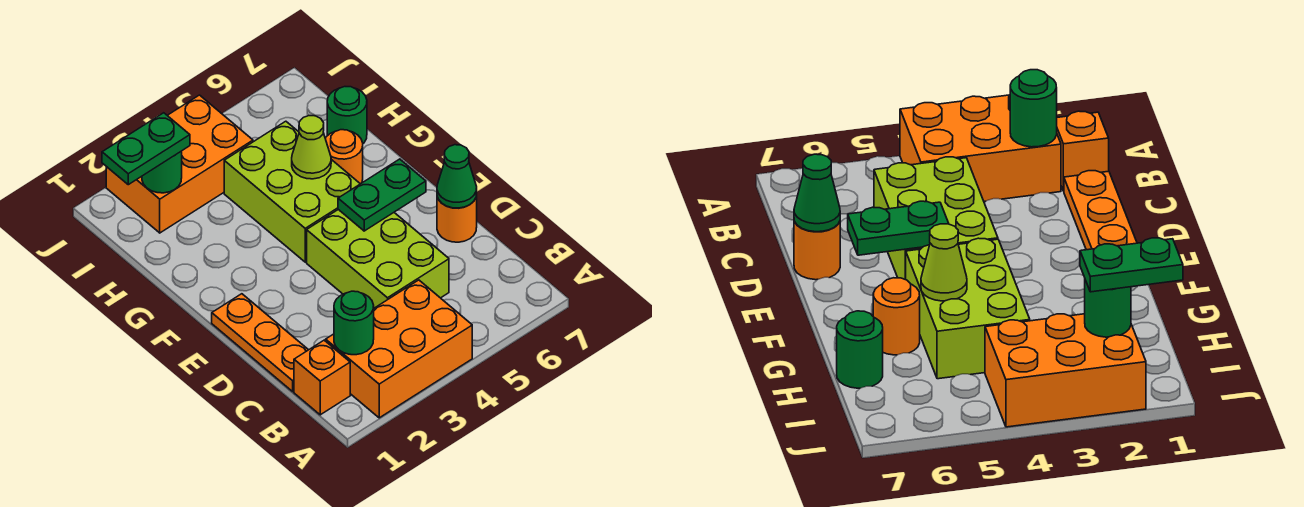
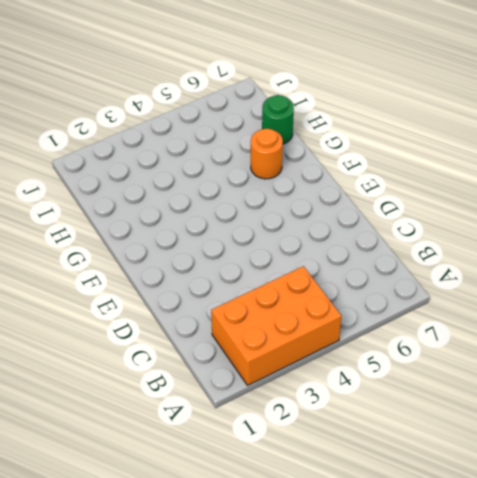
none -> orange brick B1 level 1
none -> orange plate C1:E1 level 1
none -> lime brick C4:E5 level 1

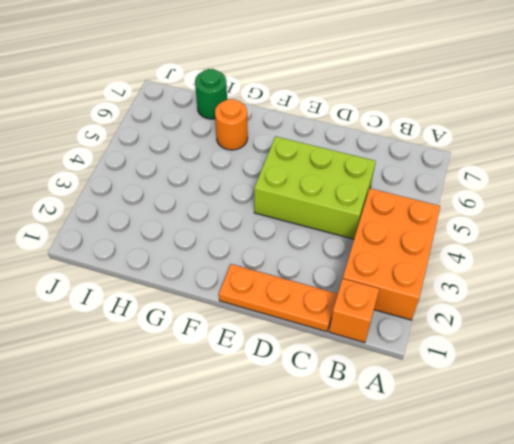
none -> orange round brick D7 level 1
none -> lime brick F4:H5 level 1
none -> orange brick I2:J4 level 1

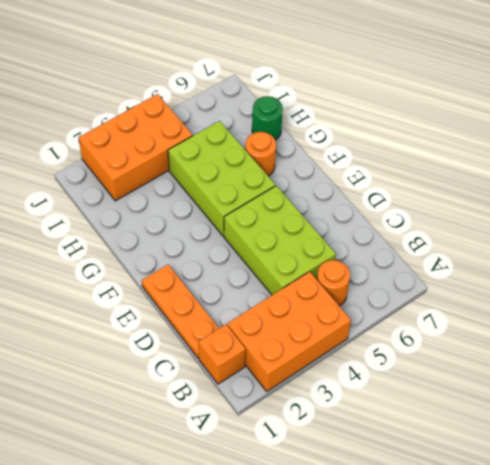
orange round brick B5 level 1 -> orange round brick D7 level 1
none -> green round brick B2 level 2
none -> green cone D7 level 2
none -> green plate E5:E6 level 2

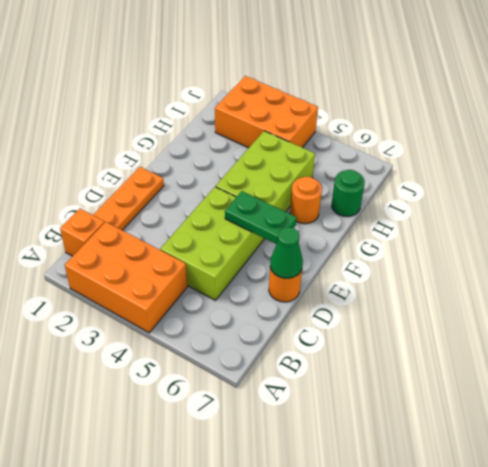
none -> green round brick B2 level 2
none -> lime cone G5 level 2
none -> green round brick I2 level 2

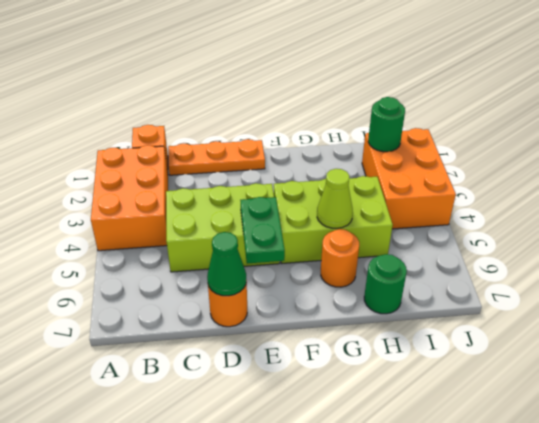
none -> green round brick B2 level 2
none -> green plate I1:I2 level 3

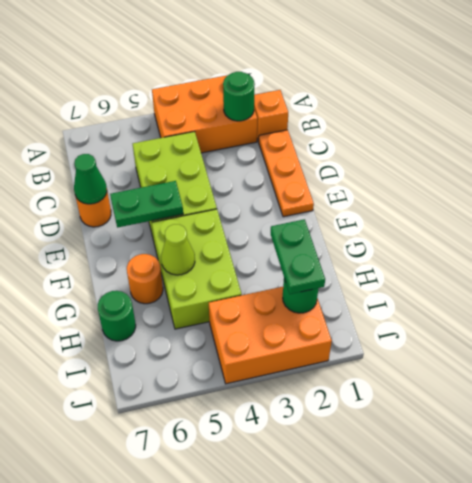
green plate H2:I2 level 3 -> green plate I1:I2 level 3

